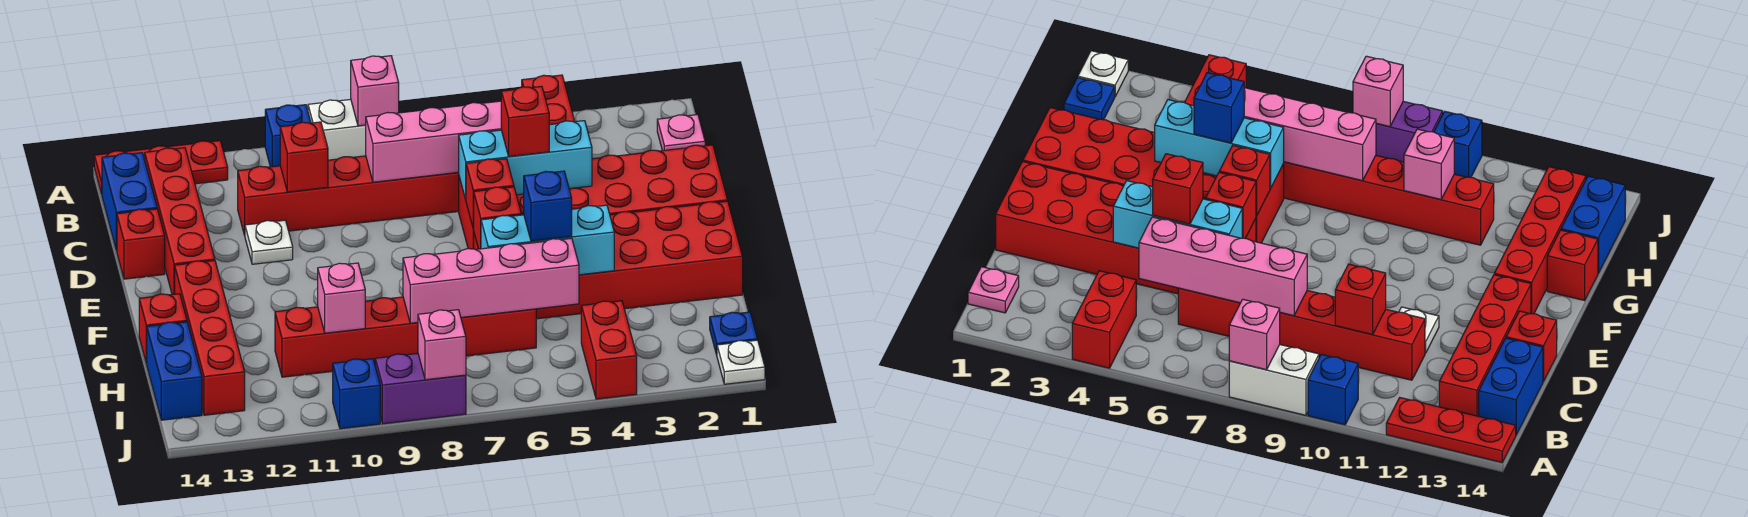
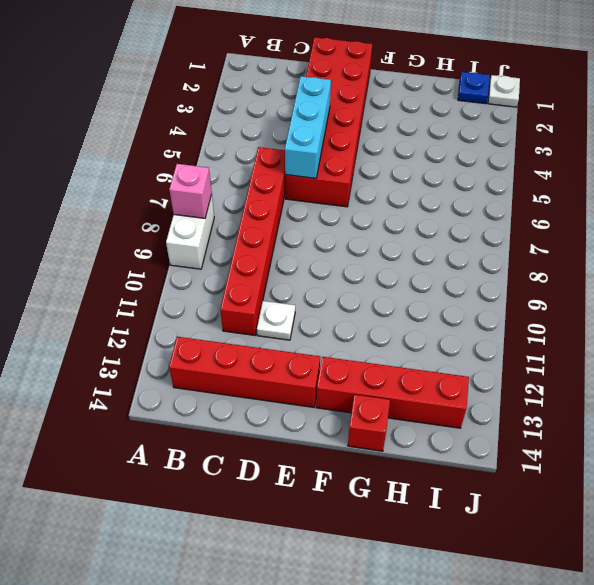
none -> red brick A4:B4 level 1
none -> blue brick A10 level 1
none -> red plate A12:A14 level 1
none -> pink plate B1 level 1

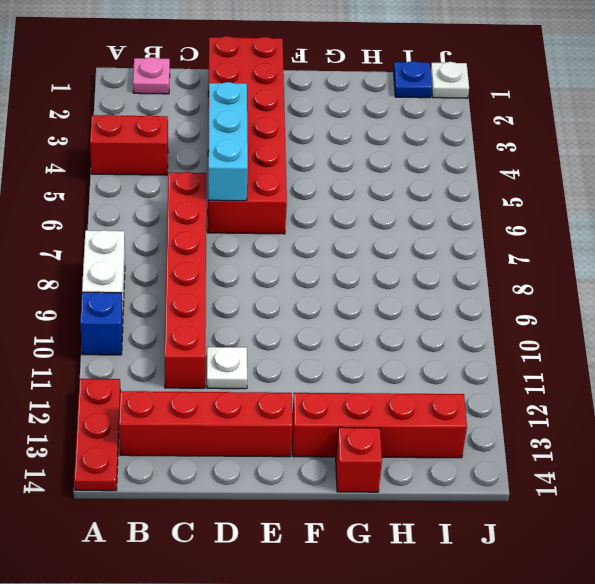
none -> blue brick B14:C14 level 1
none -> red brick D14 level 1
none -> red brick F1:G6 level 1
none -> red brick H6:H11 level 1

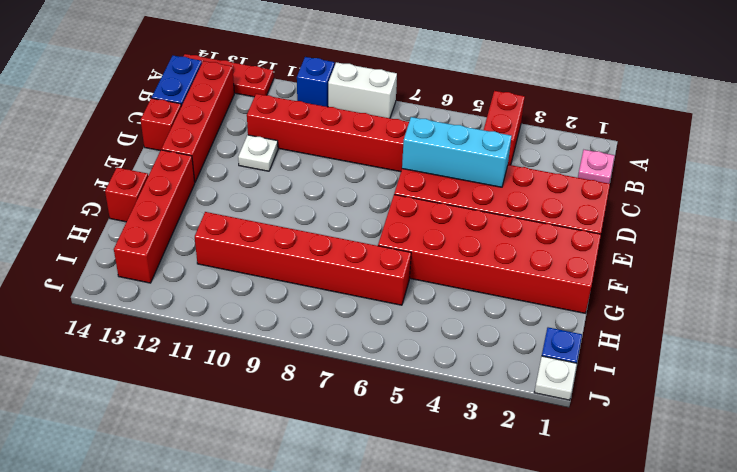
none -> blue brick H14:I14 level 1
none -> red brick I4:J4 level 1
none -> purple brick J8:J9 level 1
none -> blue brick J10 level 1

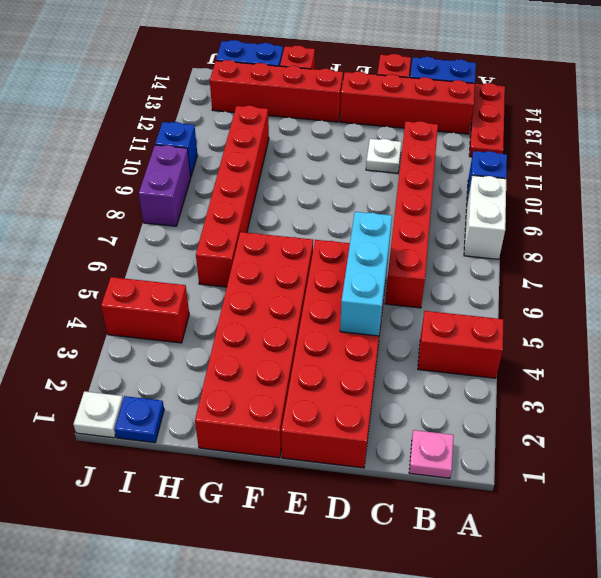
none -> pink brick A8 level 2
none -> pink brick C5:C8 level 2
none -> red brick C10 level 2
none -> red brick E6 level 2

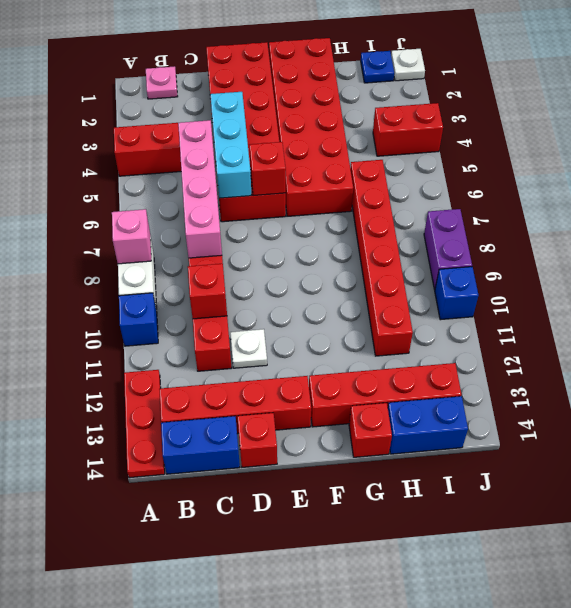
none -> red brick F6 level 2
none -> cyan brick G4:G6 level 2
none -> pink brick H5:H8 level 2
none -> pink brick H10 level 2

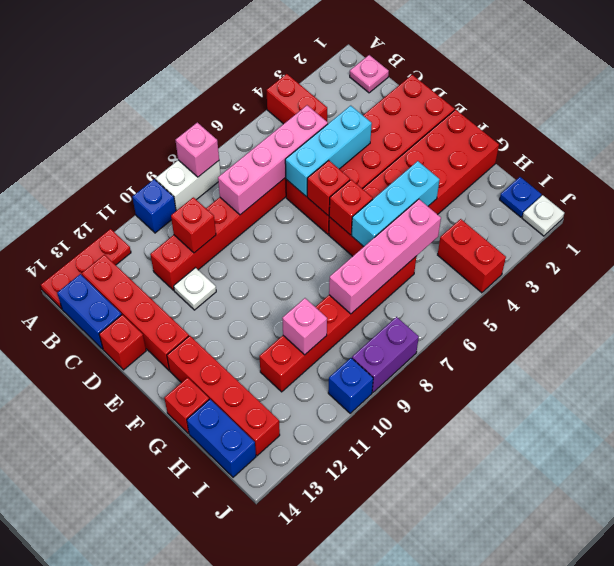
none -> pink brick J8 level 2
none -> red brick D5 level 3
none -> blue brick G5 level 3

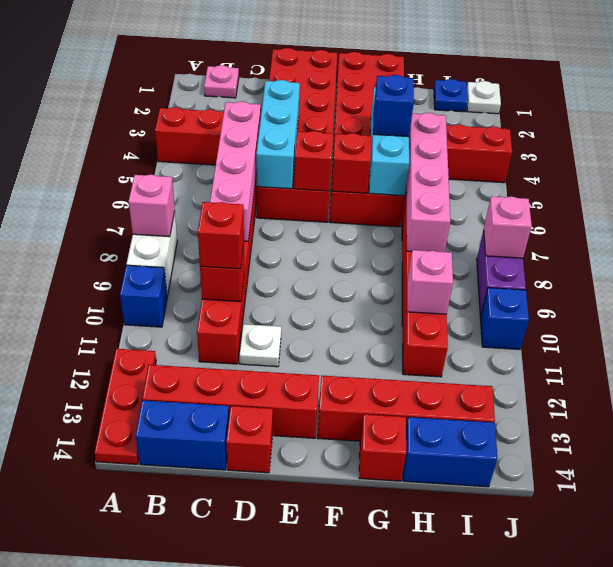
red brick C10 level 3 -> red brick D5 level 3

